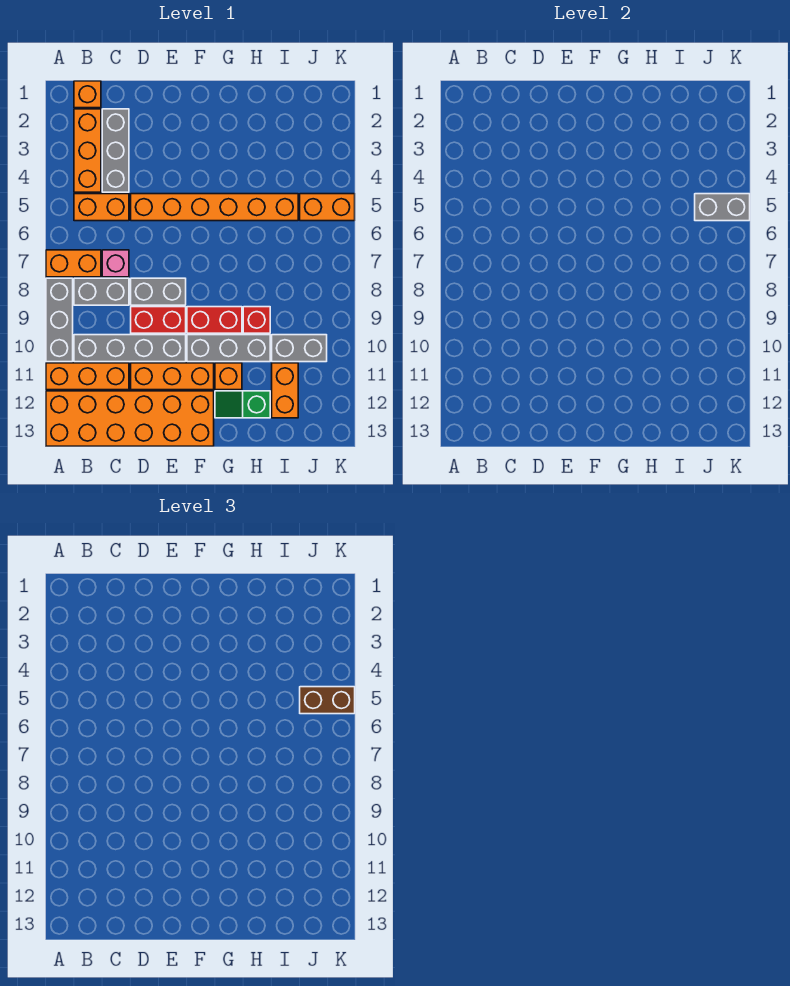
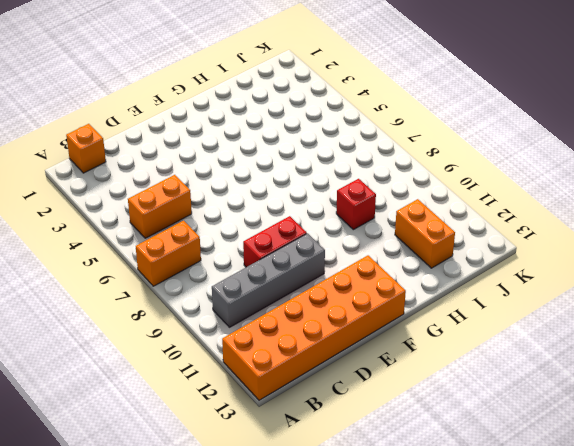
none -> grey brick A8:A10 level 1
none -> orange brick A11:C11 level 1
none -> orange brick B2:B4 level 1

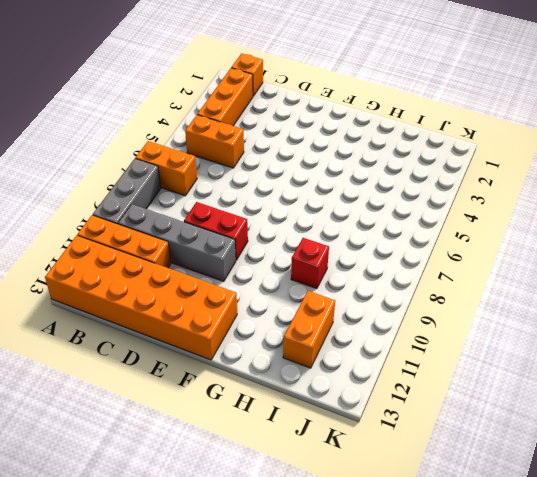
none -> grey brick B8:C8 level 1
none -> grey brick C2:C4 level 1
none -> pink brick C7 level 1

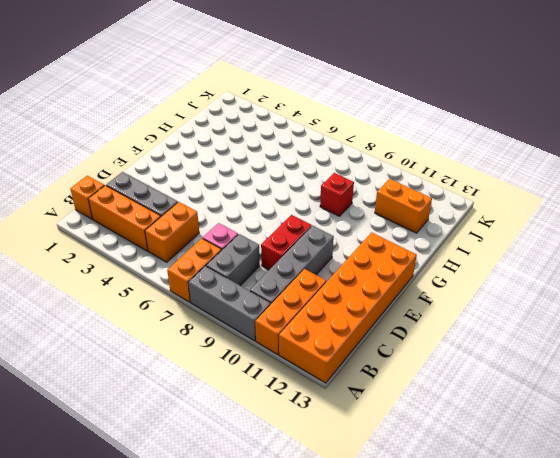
none -> orange brick D5:I5 level 1
none -> grey brick D8:E8 level 1
none -> orange brick D11:F11 level 1

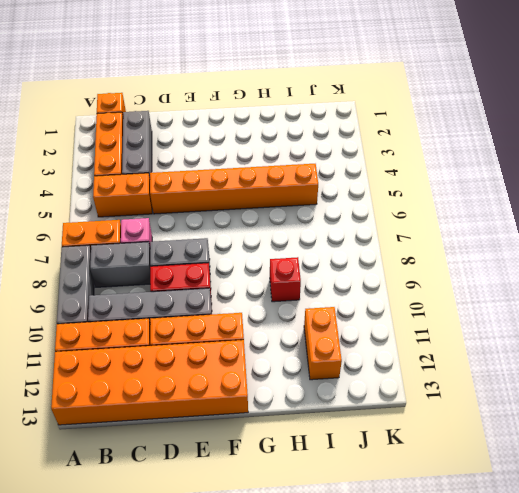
none -> red brick F9:G9 level 1
none -> grey brick F10:H10 level 1
none -> orange brick G11 level 1

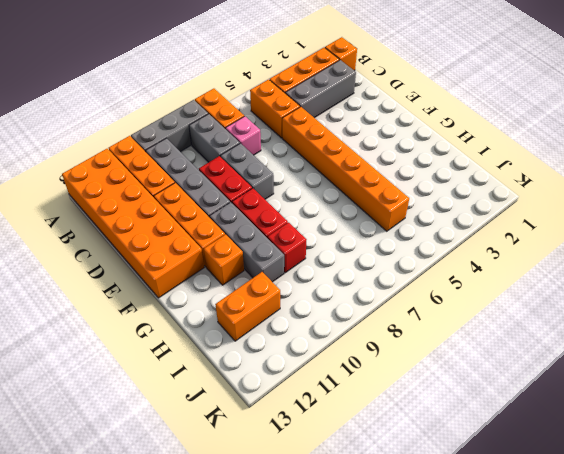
none -> green slope G12:H12 level 1 top H
none -> grey brick I10:J10 level 1
none -> orange brick J5:K5 level 1

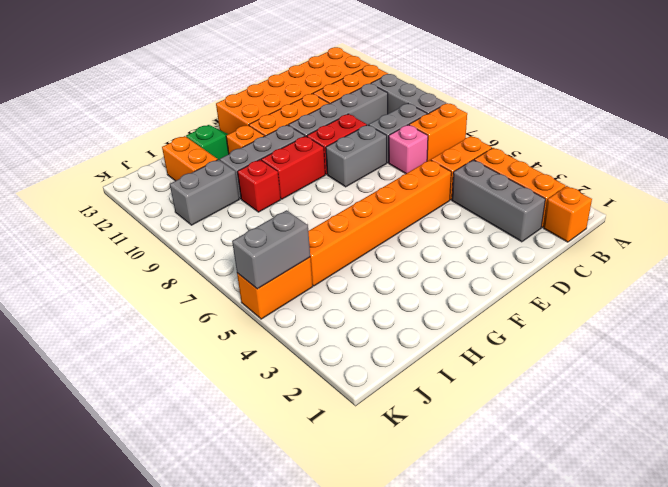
none -> brown brick J5:K5 level 3

